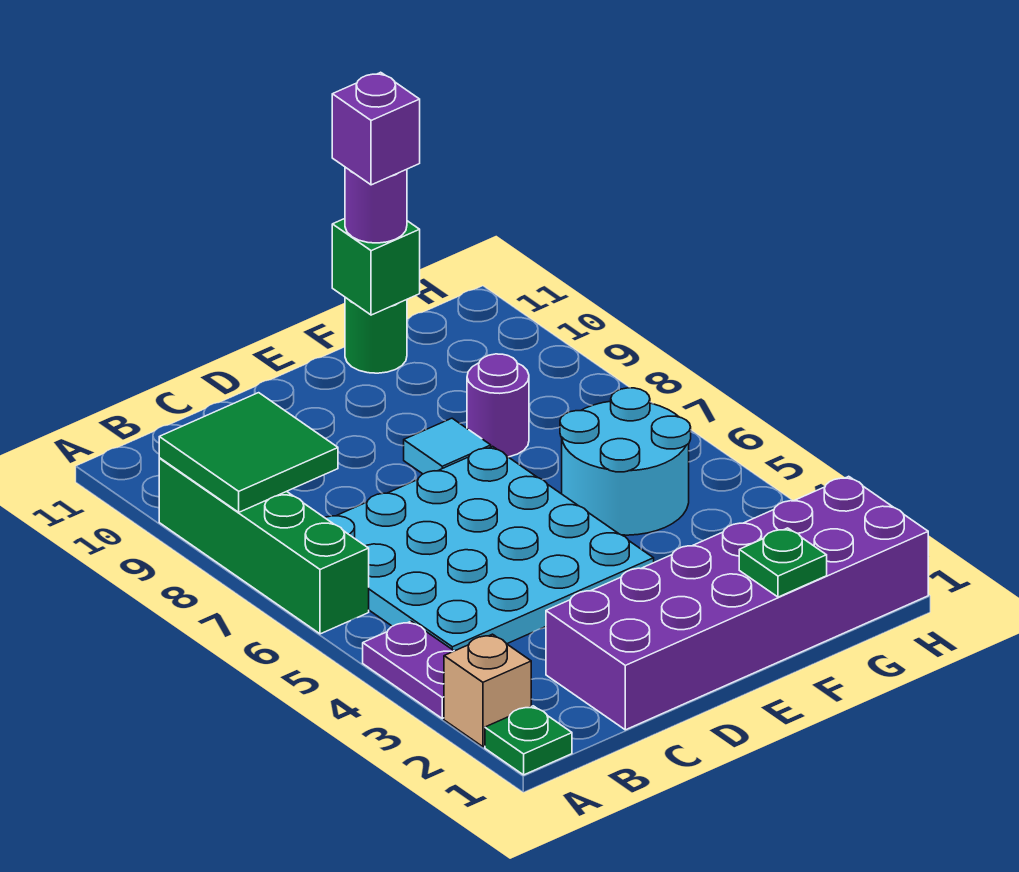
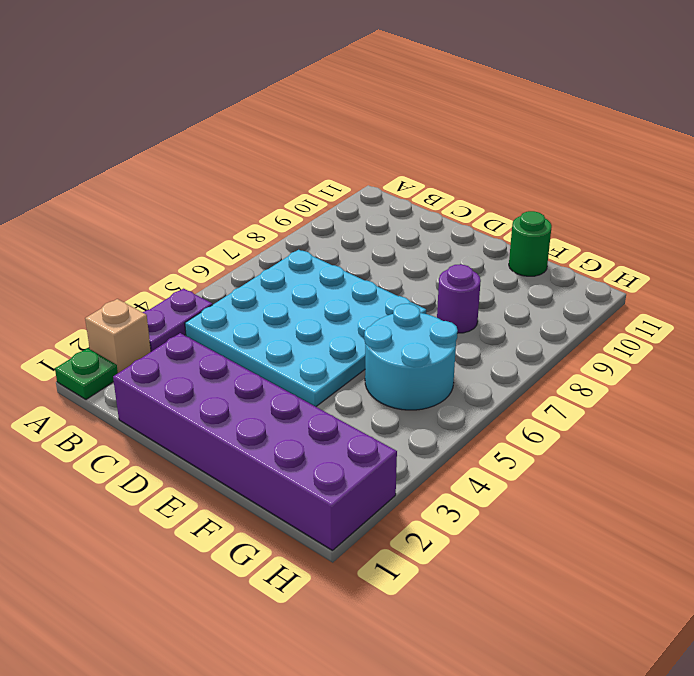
none -> green brick A6:A9 level 1
none -> cyan tile E8 level 1
none -> green tile A8:B9 level 2

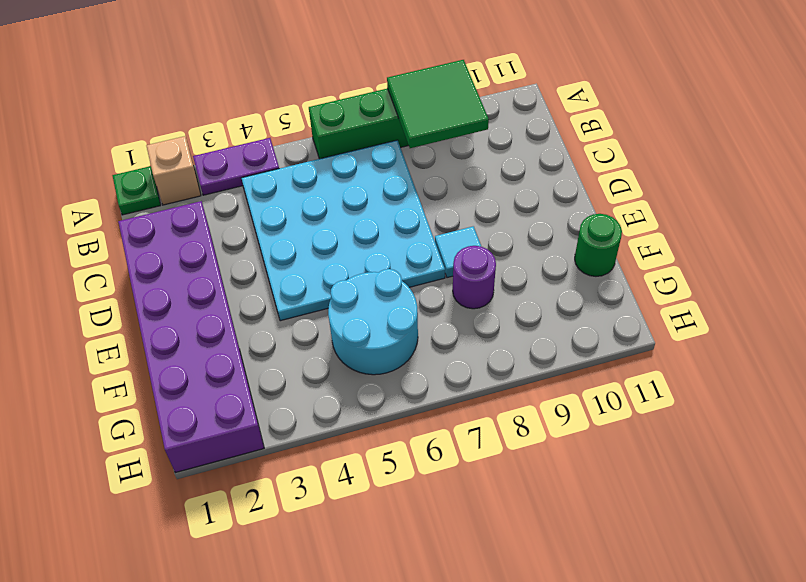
none -> green plate F1 level 2
none -> green brick F11 level 2
none -> purple round brick F11 level 3

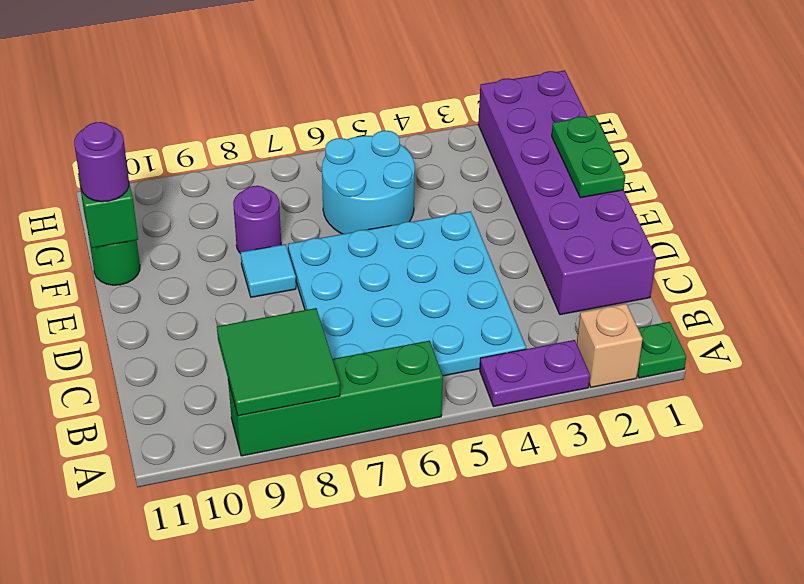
green plate E1:F1 level 2 -> green plate F1 level 2
none -> purple brick F11 level 4

